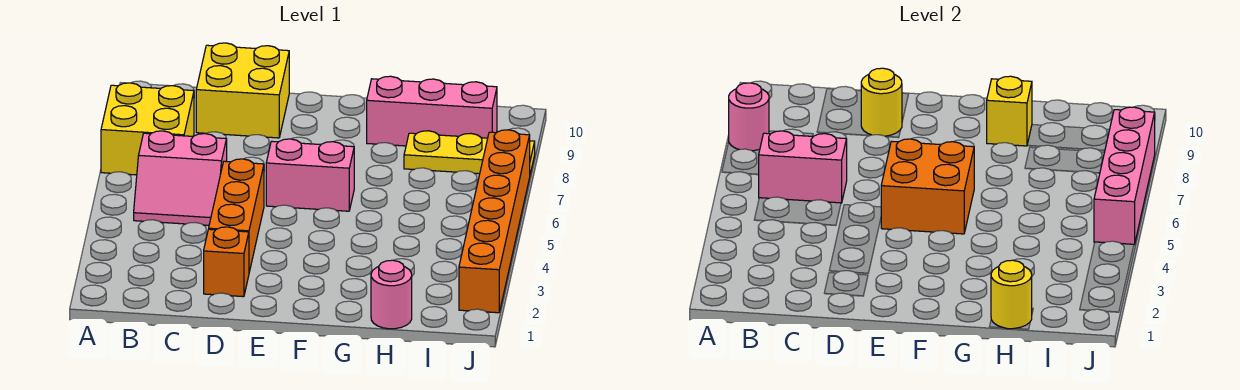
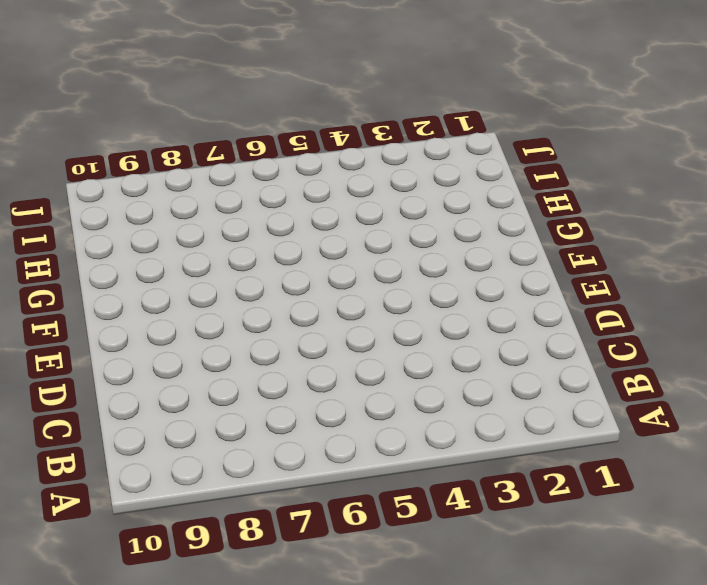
none -> yellow brick A7:B8 level 1
none -> pink slope B5:C6 level 1 top 6
none -> yellow brick C9:D10 level 1

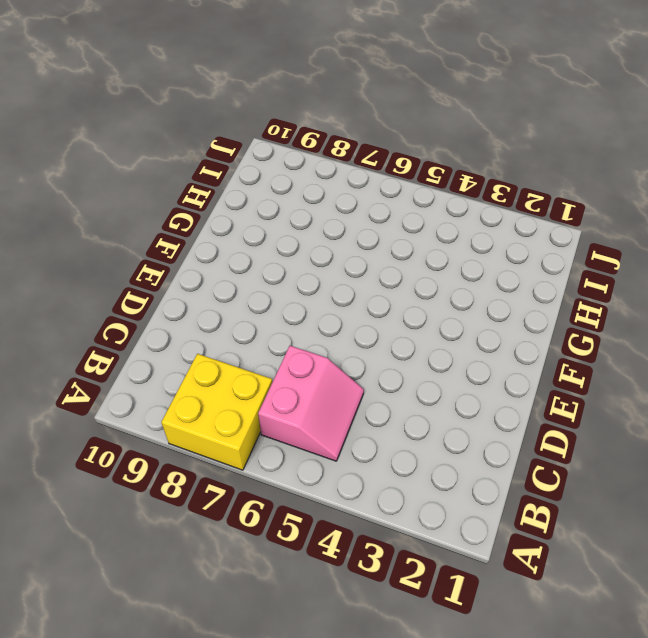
none -> yellow brick C9:D10 level 1
none -> orange brick D2 level 1
none -> orange brick D3:D5 level 1

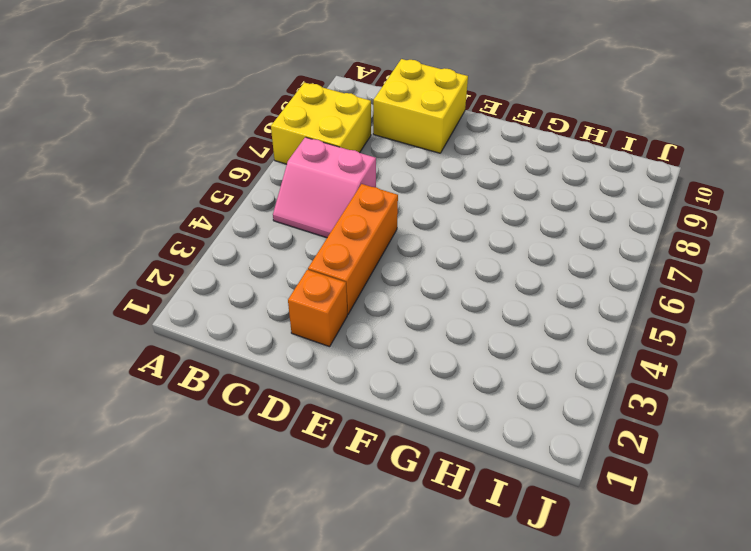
none -> pink brick E6:F6 level 1
none -> pink brick G9:I9 level 1
none -> pink round brick H1 level 1

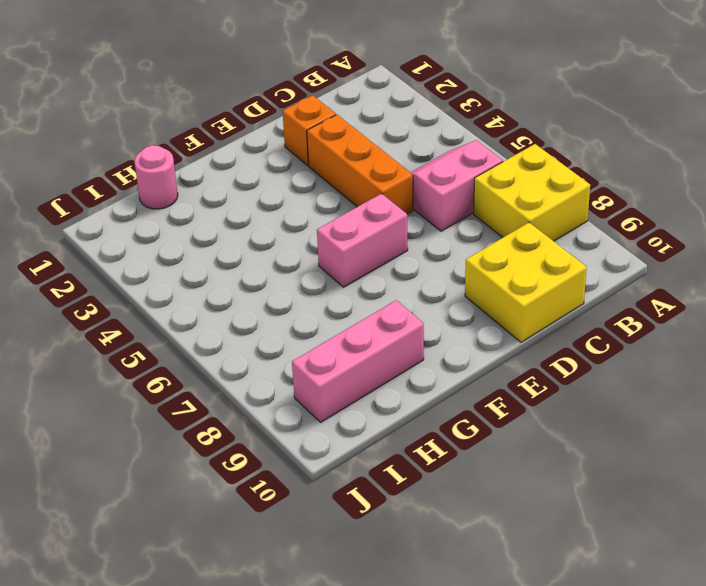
none -> yellow plate H8:J8 level 1
none -> orange brick J2:J7 level 1
none -> pink round brick A8 level 2

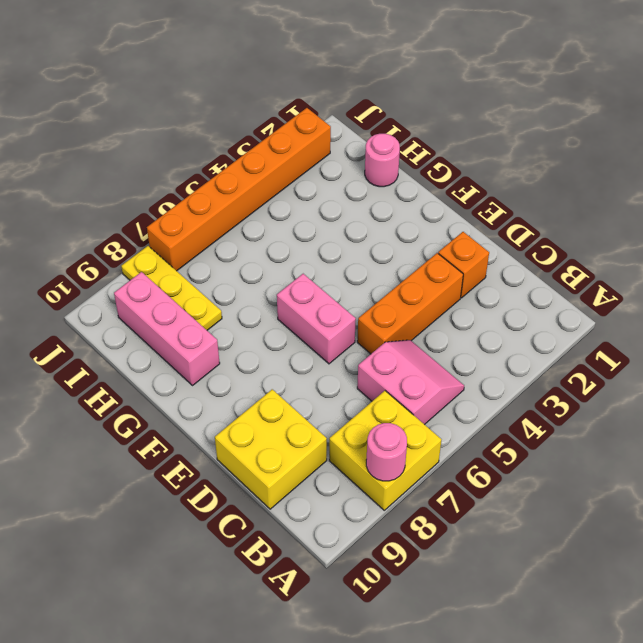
none -> pink brick B6:C6 level 2
none -> yellow round brick D9 level 2
none -> orange brick E5:F6 level 2

